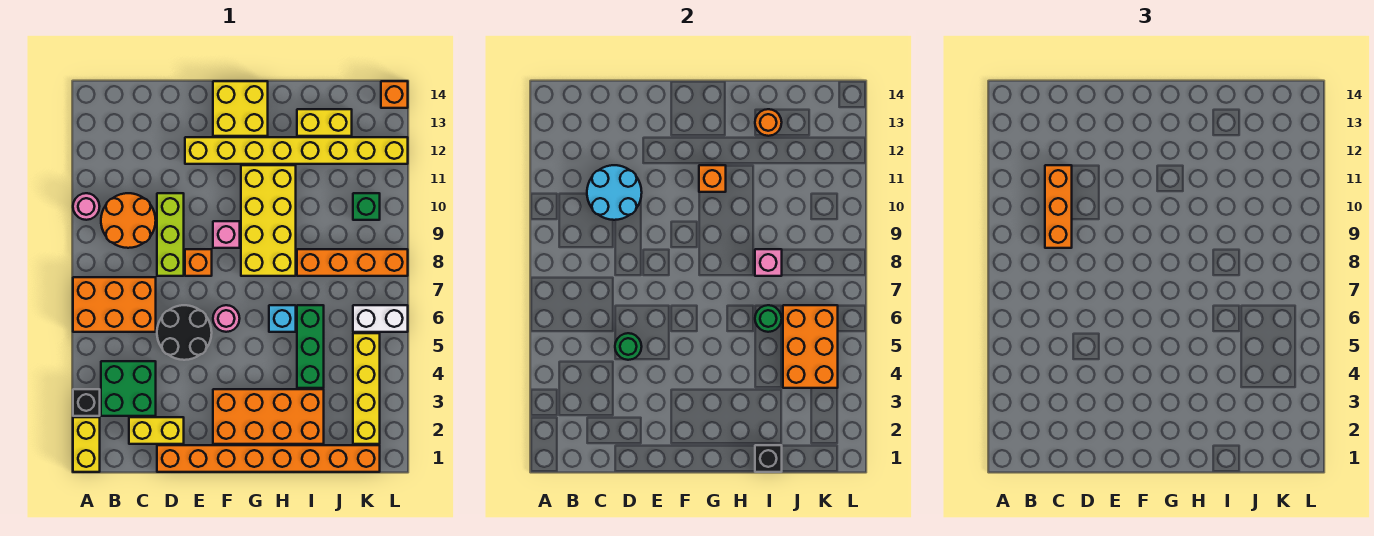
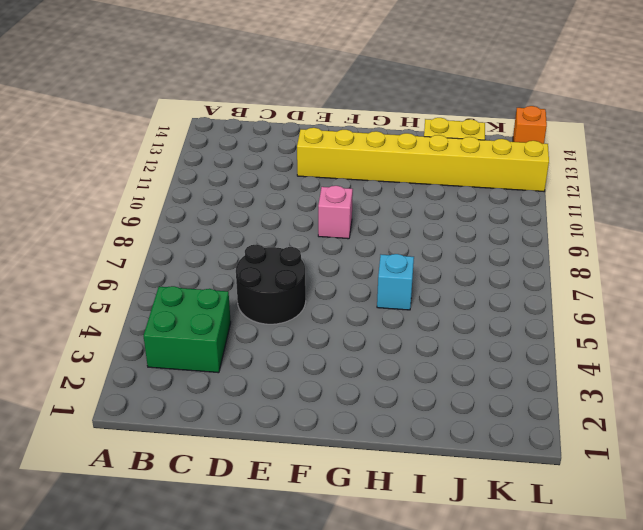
none -> yellow brick A1:A2 level 1
none -> black brick A3 level 1
none -> orange brick A6:C7 level 1
none -> pink round brick A10 level 1

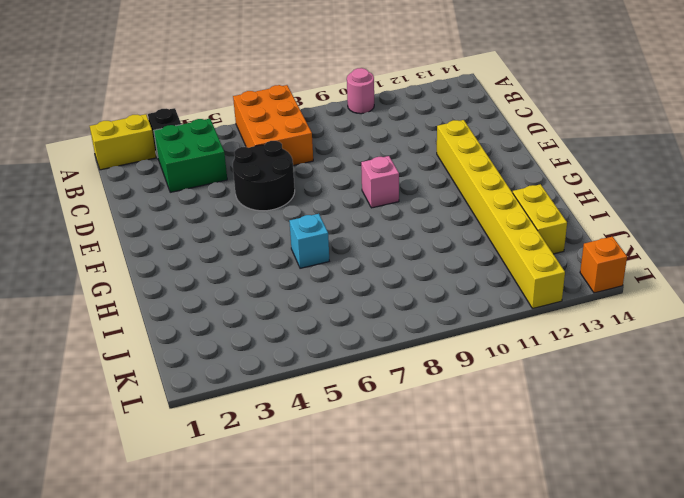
none -> orange round brick B9:C10 level 1
none -> yellow brick C2:D2 level 1
none -> orange brick D1:K1 level 1
none -> lime brick D8:D10 level 1

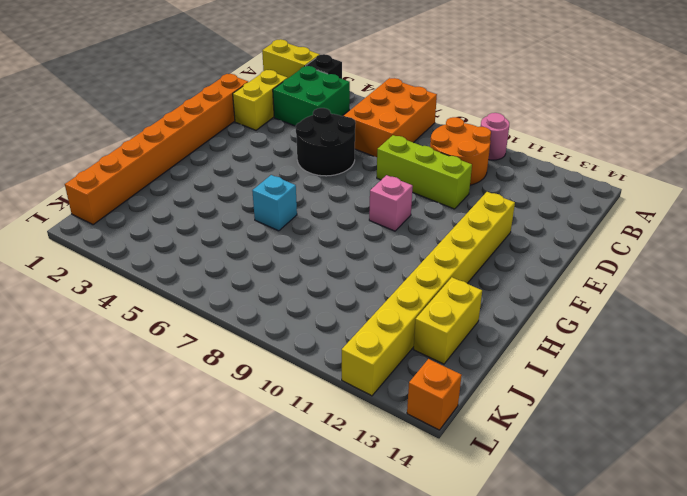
none -> orange brick E8 level 1
none -> orange brick F2:I3 level 1
none -> pink round brick F6 level 1
none -> yellow brick F13:G14 level 1

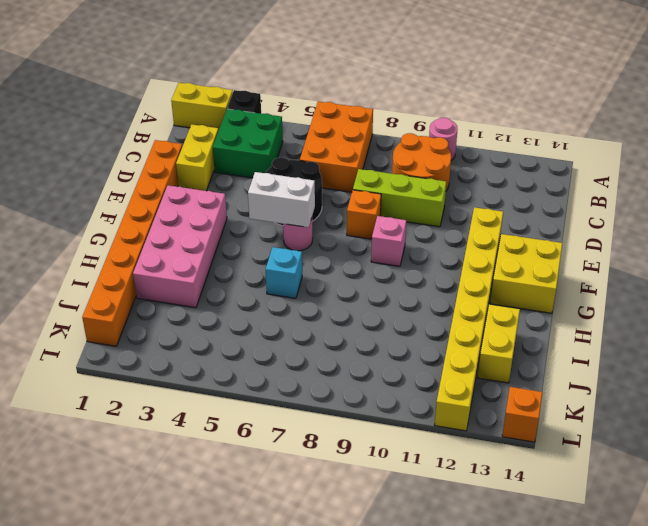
pink brick F2:I3 level 1 -> orange brick F2:I3 level 1
white brick F5:F6 level 2 -> white brick K6:L6 level 1
none -> yellow brick G8:H11 level 1
none -> green brick I4:I6 level 1
none -> orange brick I8:L8 level 1
none -> yellow brick K2:K5 level 1

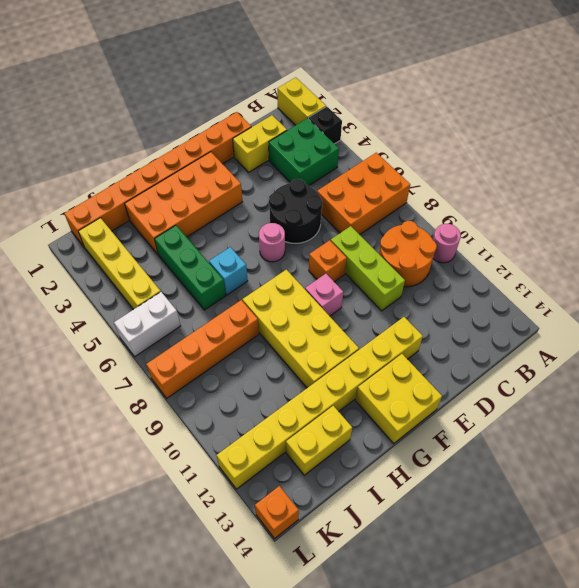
none -> green brick K10 level 1
none -> cyan round brick C10:D11 level 2
none -> green round brick D5 level 2
none -> orange brick G11 level 2

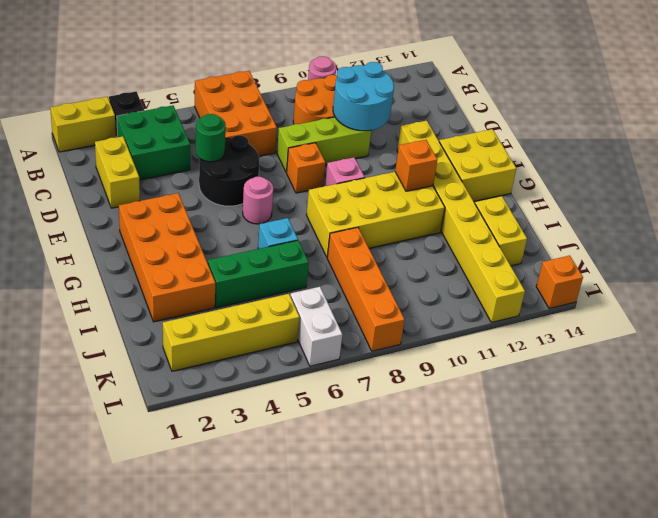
none -> orange brick D1:K1 level 1
none -> green brick K10 level 1
none -> black brick I1 level 2
none -> green round brick I6 level 2

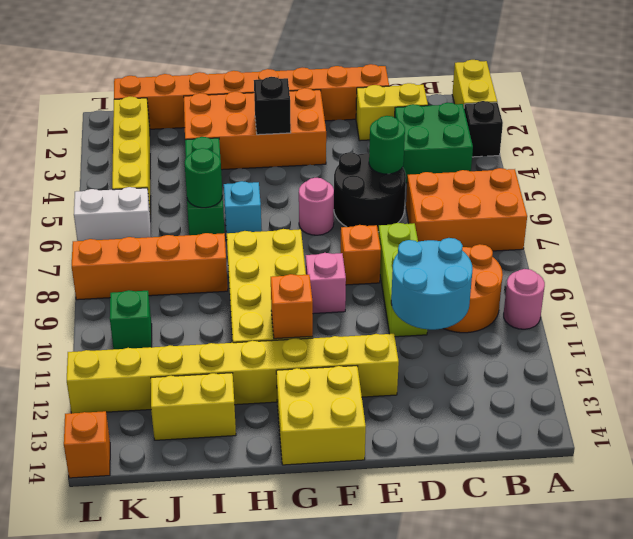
black brick G3 level 2 -> black brick I1 level 2
none -> pink brick I8 level 2
none -> orange round brick I13 level 2
none -> orange brick J4:K6 level 2
none -> orange brick C9:C11 level 3

